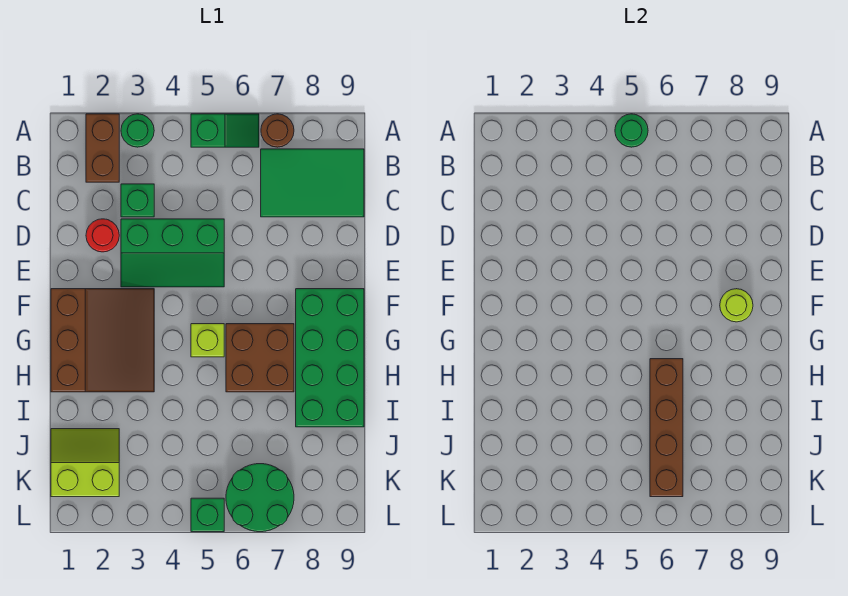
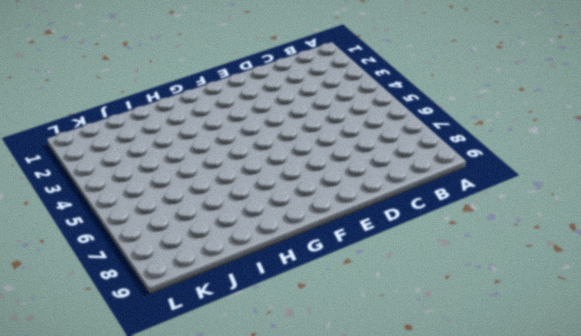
none -> brown brick A2:B2 level 1
none -> green round brick A3 level 1
none -> green slope A5:A6 level 1 top 5

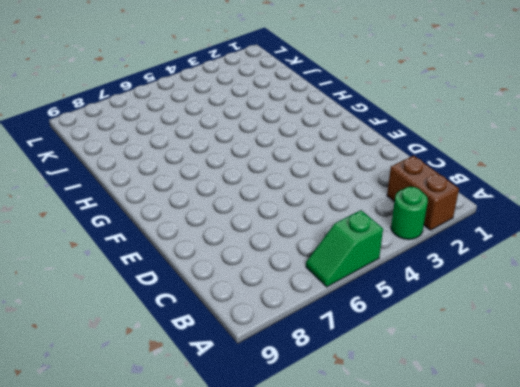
none -> brown round brick A7 level 1
none -> green tile B7:C9 level 1
none -> green brick C3 level 1

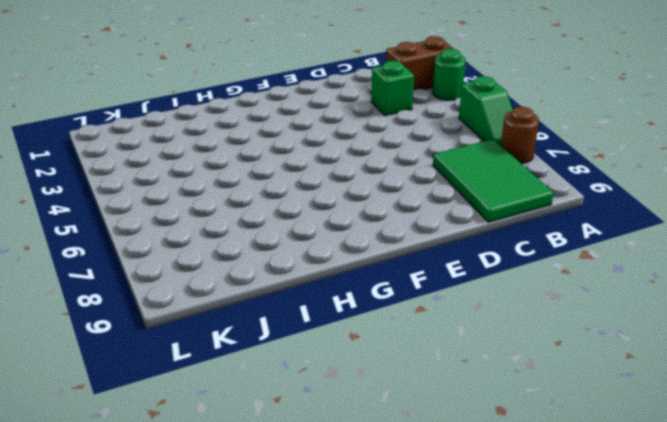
none -> red round brick D2 level 1
none -> green slope D3:E5 level 1 top D
none -> brown slope F1:H3 level 1 top 1

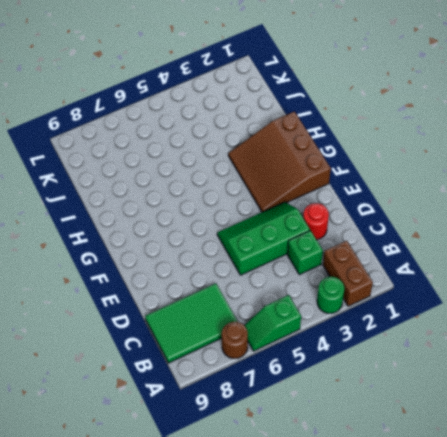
none -> green brick F8:I9 level 1
none -> lime brick G5 level 1
none -> brown brick G6:H7 level 1

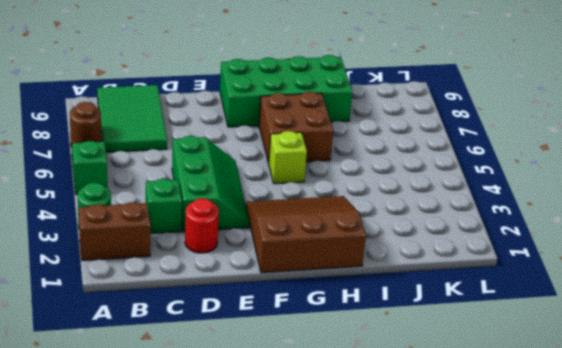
none -> lime slope J1:K2 level 1 top K
none -> green round brick K6:L7 level 1
none -> green brick L5 level 1

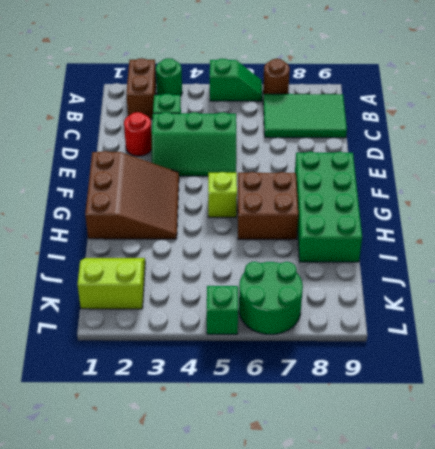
none -> green round brick A5 level 2
none -> lime round brick F8 level 2
none -> brown brick H6:K6 level 2

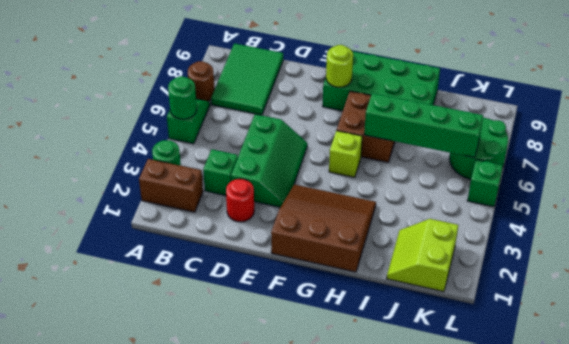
green brick H6:K6 level 2 -> brown brick H6:K6 level 2

